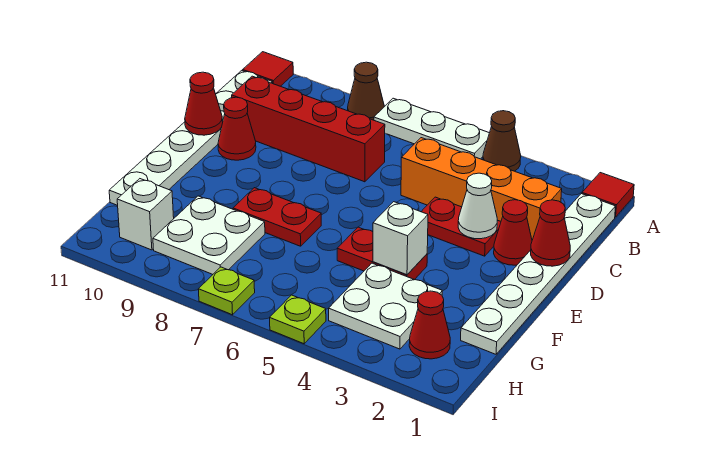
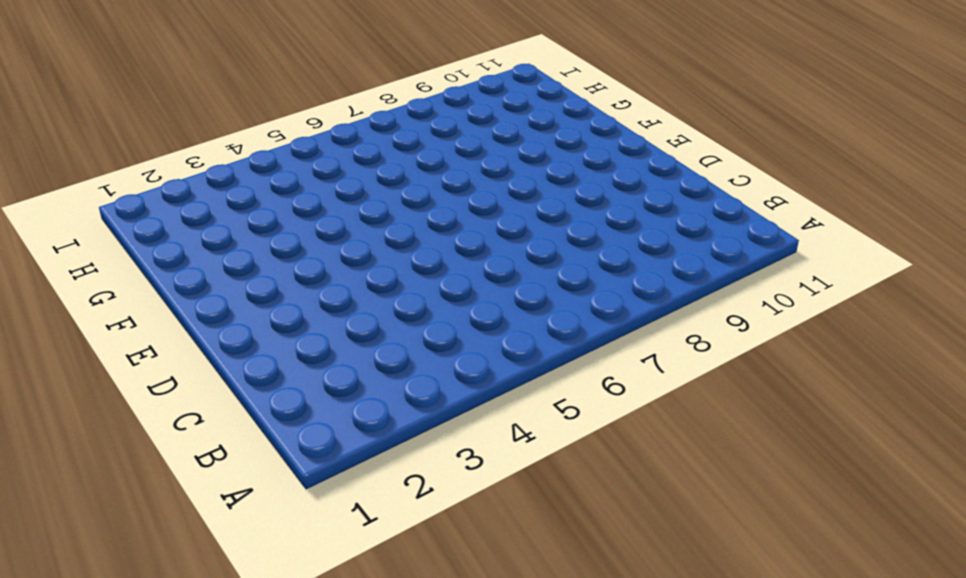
none -> red tile A1 level 1
none -> brown cone A4 level 1
none -> white plate A5:A7 level 1

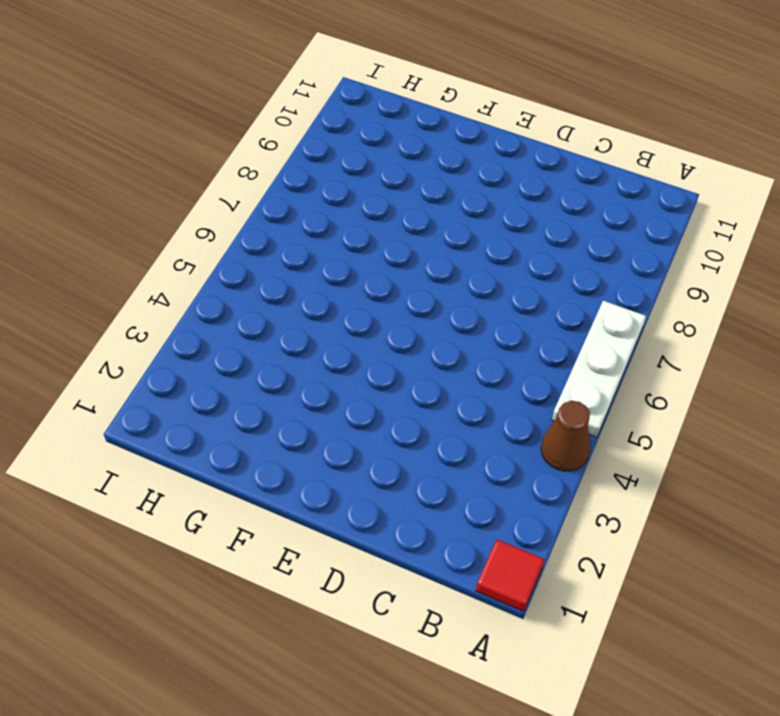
none -> brown cone A8 level 1
none -> red tile A11 level 1
none -> white plate B1:G1 level 1

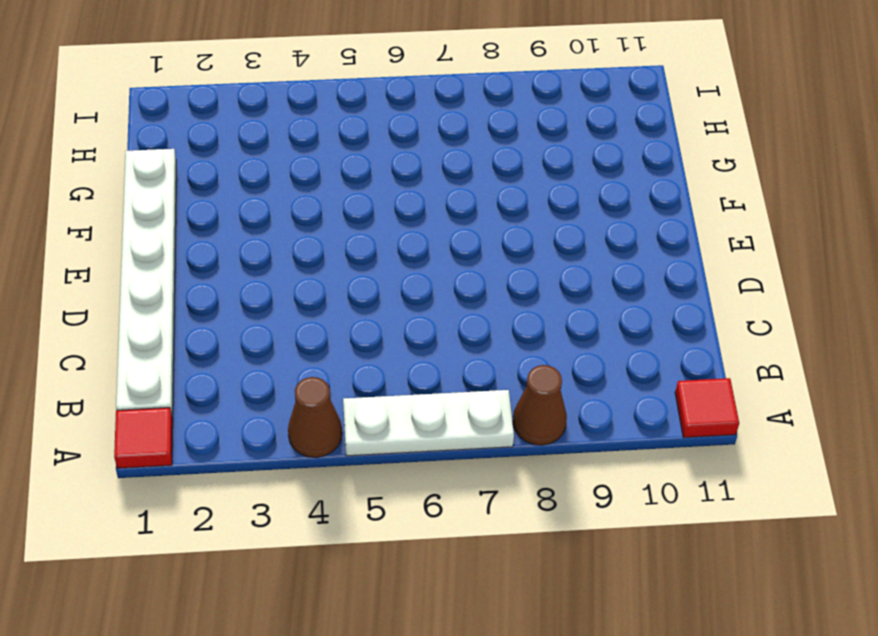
none -> white plate B11:G11 level 1
none -> orange brick C2:C5 level 1
none -> red brick C7:C10 level 1

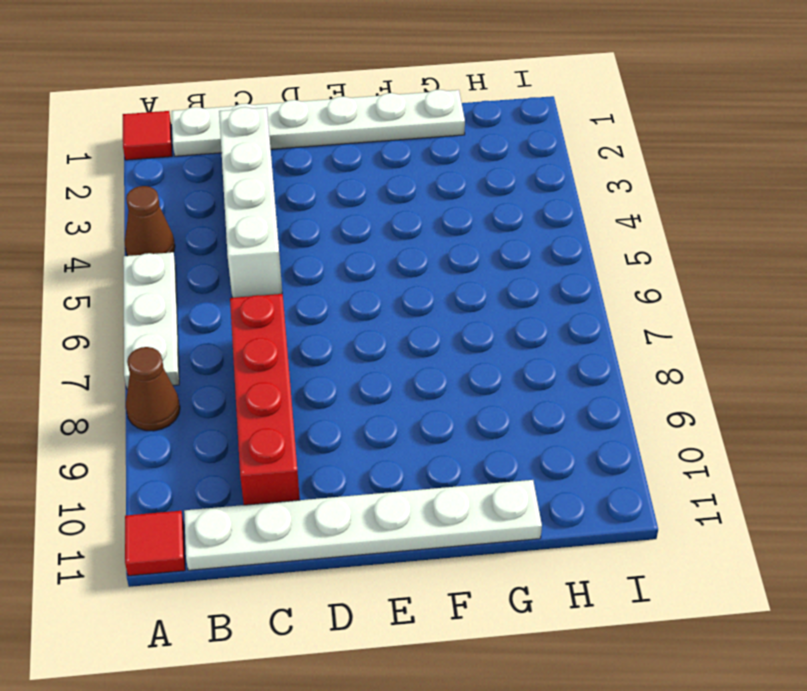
white brick C2:C5 level 1 -> orange brick C2:C5 level 1
none -> red cone D2 level 1
none -> red plate D3:D4 level 1
none -> red cone D10 level 1

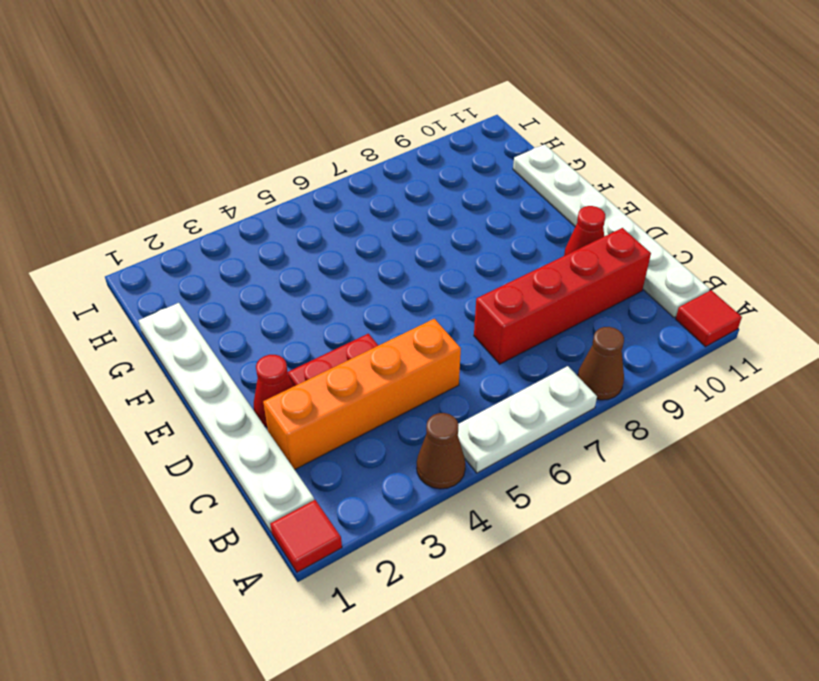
none -> red plate F4:F5 level 1
none -> red plate F7:F8 level 1
none -> white plate G3:H4 level 1

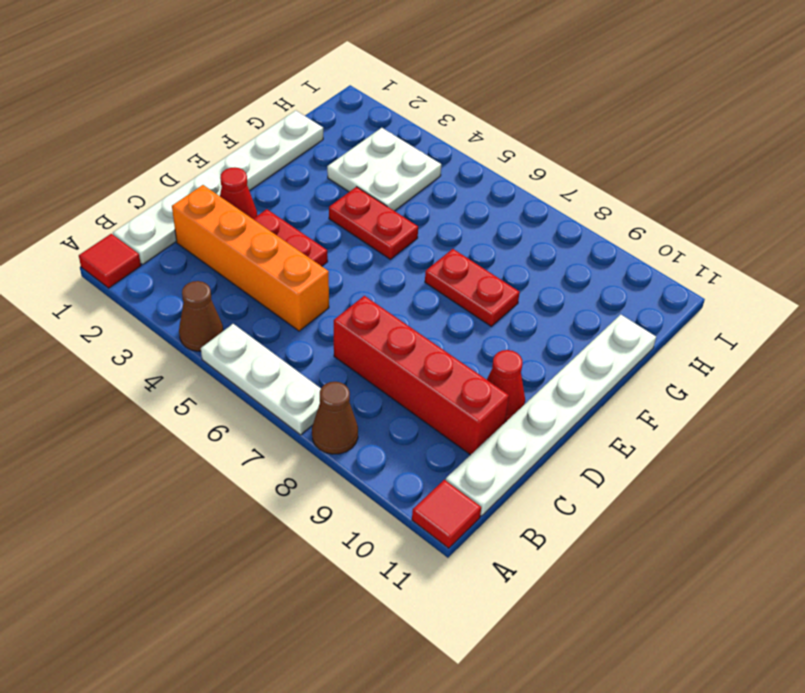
none -> white plate G8:H9 level 1
none -> red cone H2 level 1
none -> white brick H10 level 1

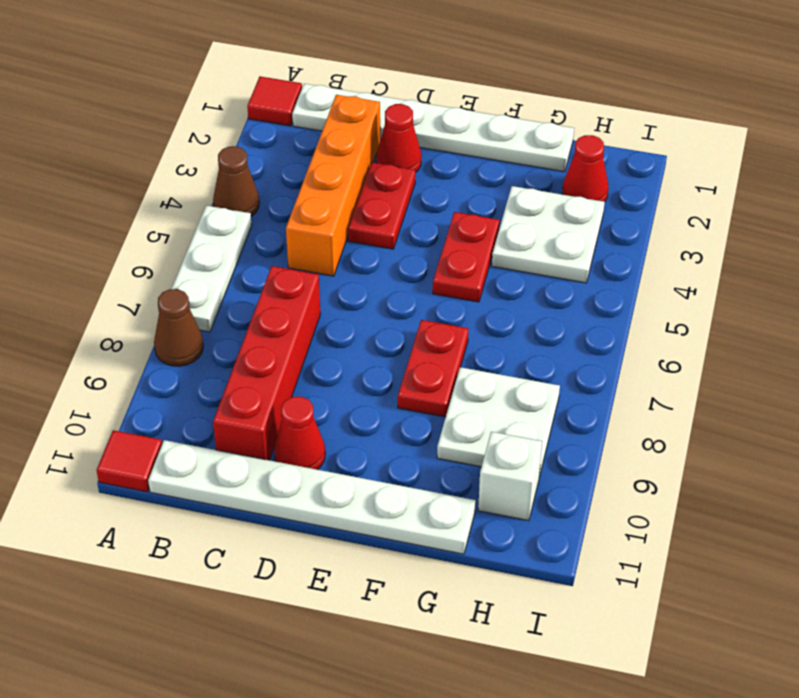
none -> lime plate I5 level 1
none -> lime plate I7 level 1
none -> red cone D1 level 2

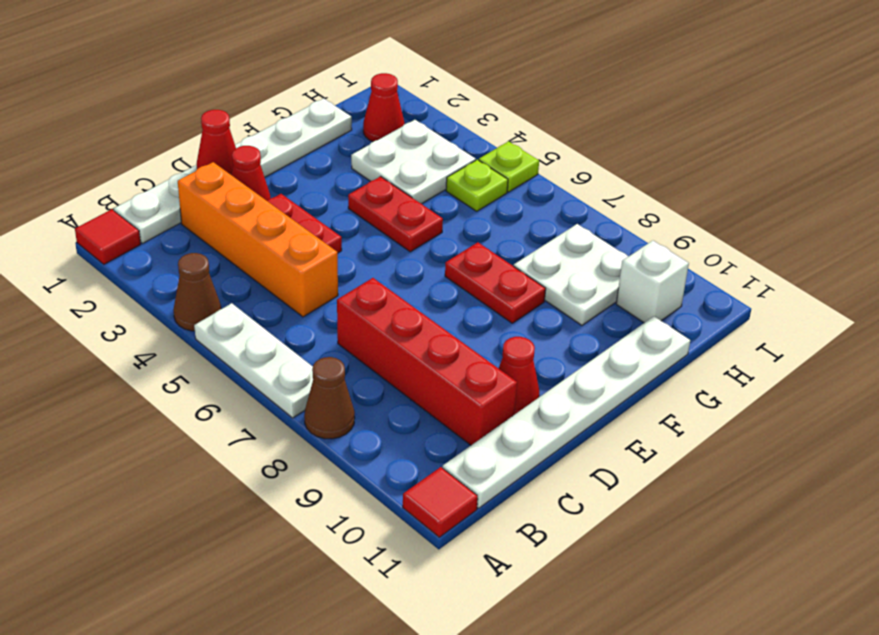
lime plate H5 level 1 -> lime plate I7 level 1
none -> white cone D3 level 2
none -> red cone D11 level 2
none -> white brick F4 level 2

